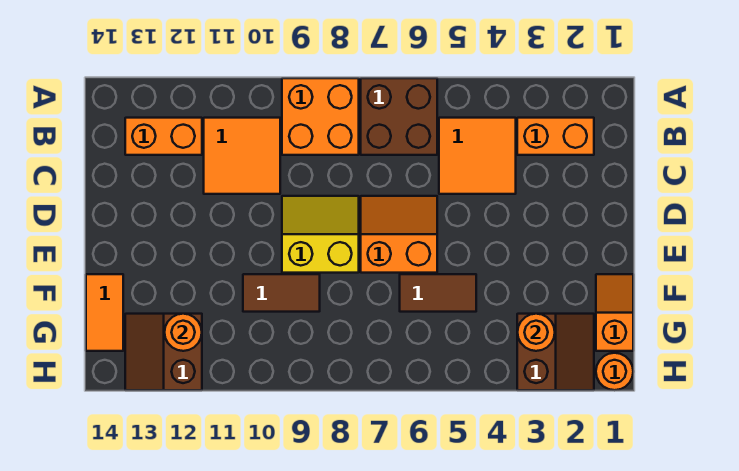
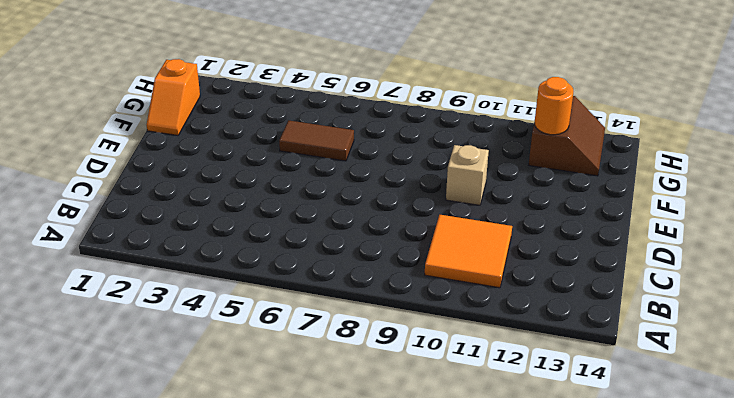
tan brick E10 level 1 -> none
none -> brown brick A6:B7 level 1
none -> orange brick A8:B9 level 1
none -> orange brick B2:B3 level 1

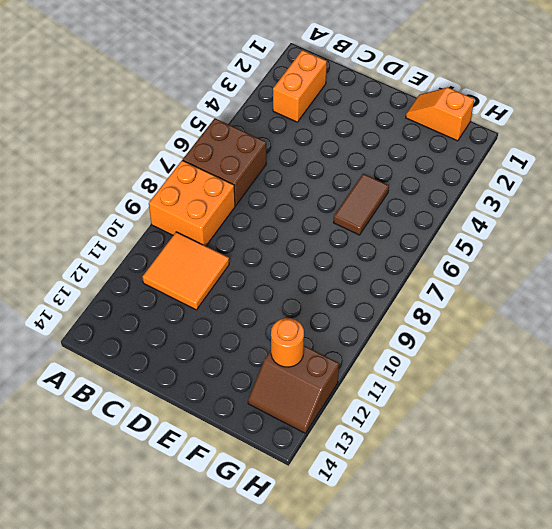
none -> orange tile B4:C5 level 1
none -> orange brick B12:B13 level 1
none -> orange slope D6:E7 level 1 top E

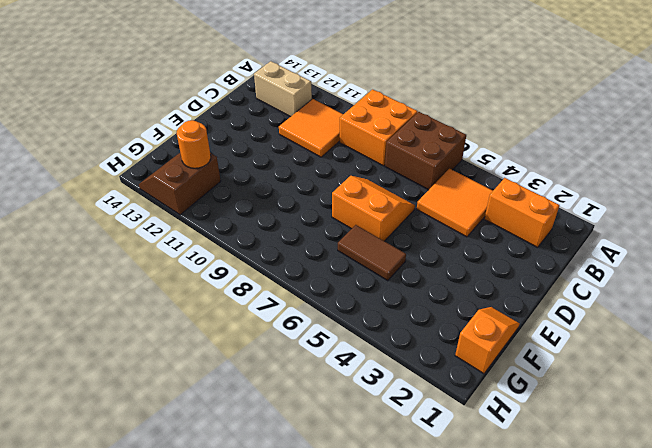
tan brick B12:B13 level 1 -> orange brick B12:B13 level 1
none -> yellow slope D8:E9 level 1 top E
none -> brown tile F9:F10 level 1
none -> orange tile F14:G14 level 1

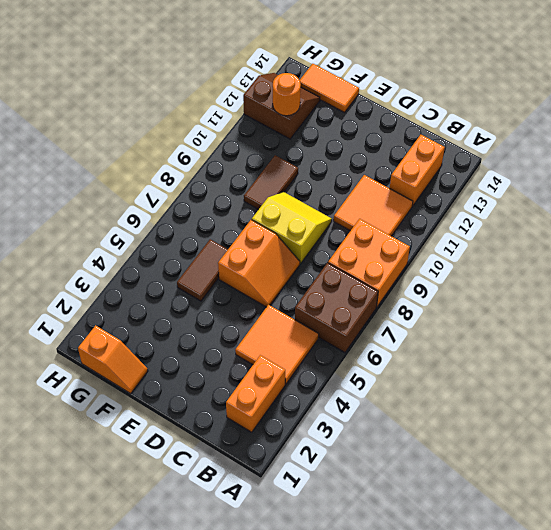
yellow slope D8:E9 level 1 top 8 -> yellow slope D8:E9 level 1 top E
none -> brown slope G2:H3 level 1 top 3
none -> orange round brick H1 level 1
none -> orange round brick G3 level 2

